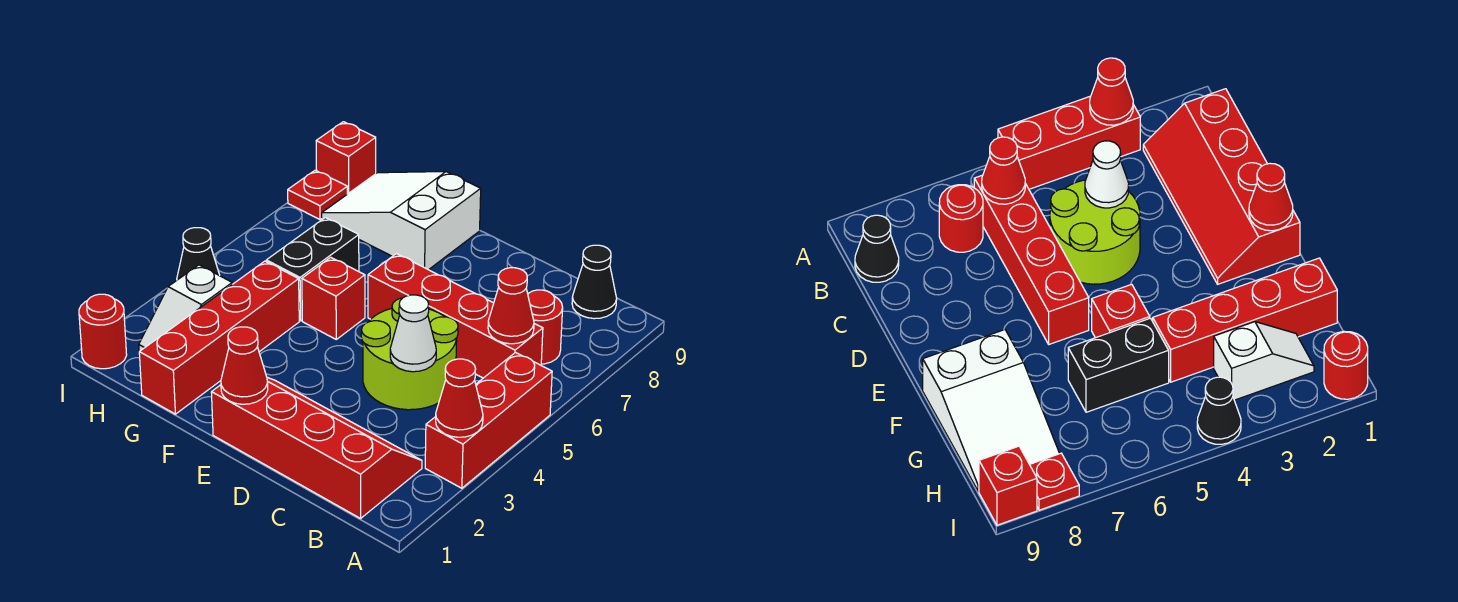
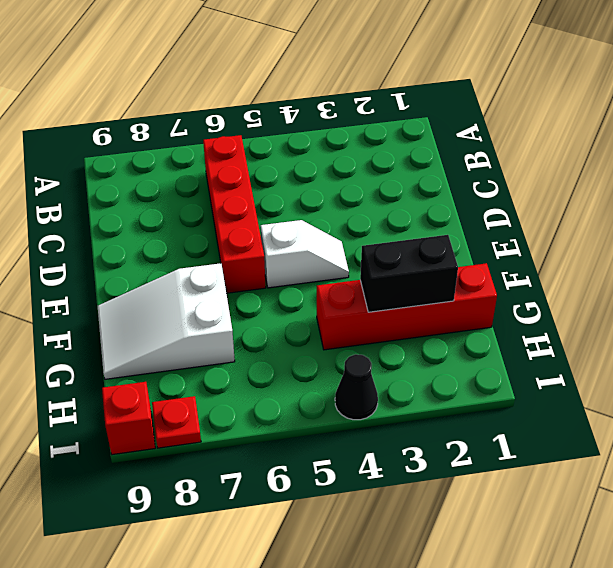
white slope E4:E5 level 1 top 5 -> white slope H2:H3 level 1 top 3
white slope F7:G9 level 1 top 7 -> white slope F8:H9 level 1 top F
black brick G2:G3 level 2 -> black brick G5:G6 level 1
none -> red brick A3:A5 level 1
none -> red slope B1:E2 level 1 top 1
none -> red round brick B7 level 1

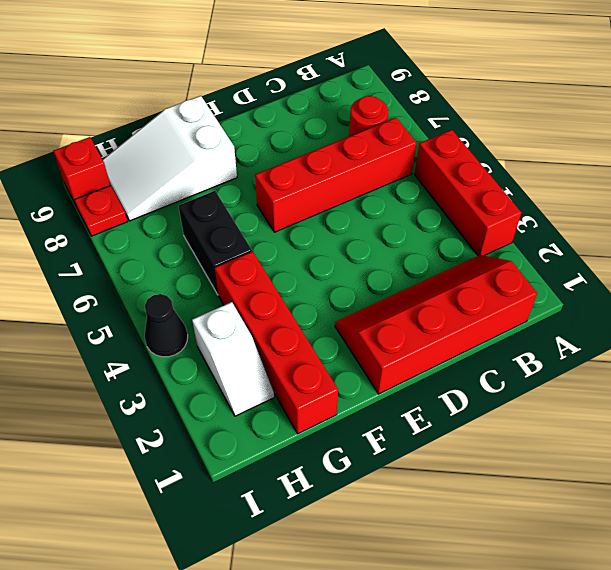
none -> black cone B9 level 1
none -> lime round brick C4:D5 level 1
none -> red brick F5 level 1

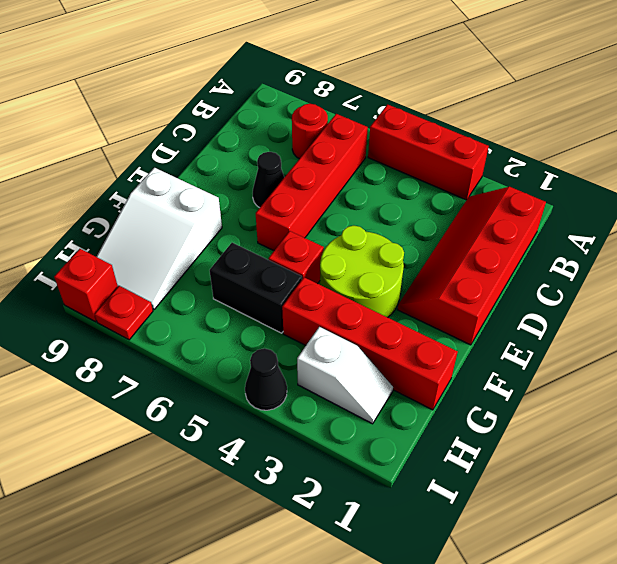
black cone D7 level 1 -> black cone B9 level 1
lime round brick E3:F4 level 1 -> lime round brick C4:D5 level 1
none -> red round brick I1 level 1
none -> red cone A3 level 2
none -> red cone B6 level 2

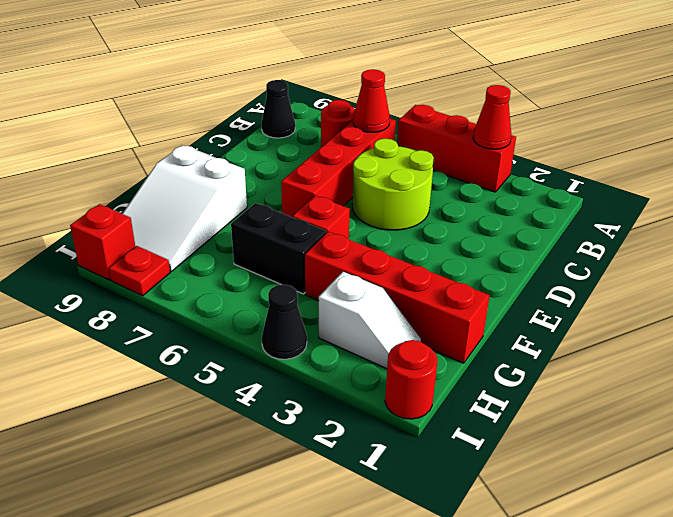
none -> red slope B1:E2 level 1 top 1
none -> white cone C4 level 2
none -> red cone E1 level 2

